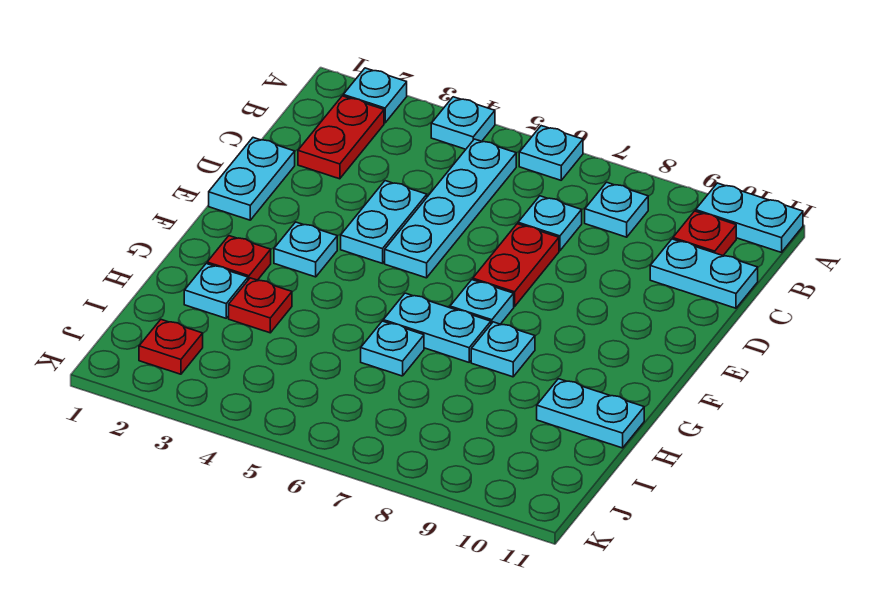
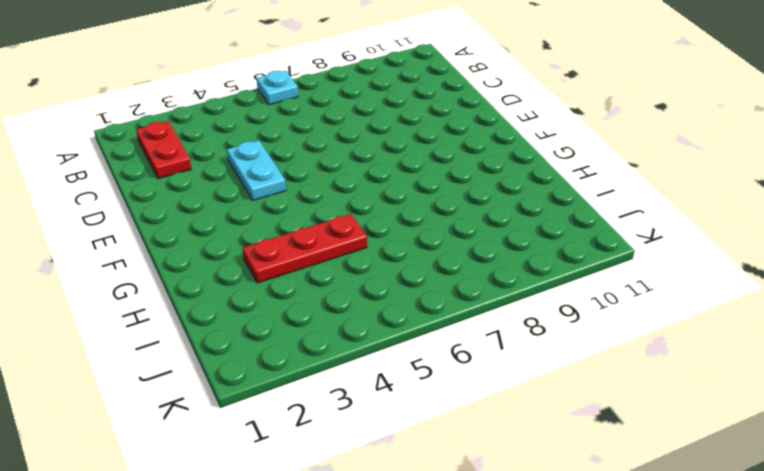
red plate H3:H5 level 1 -> red plate H3 level 1
none -> cyan plate A2 level 1
none -> cyan plate A4 level 1
none -> cyan plate A10:A11 level 1

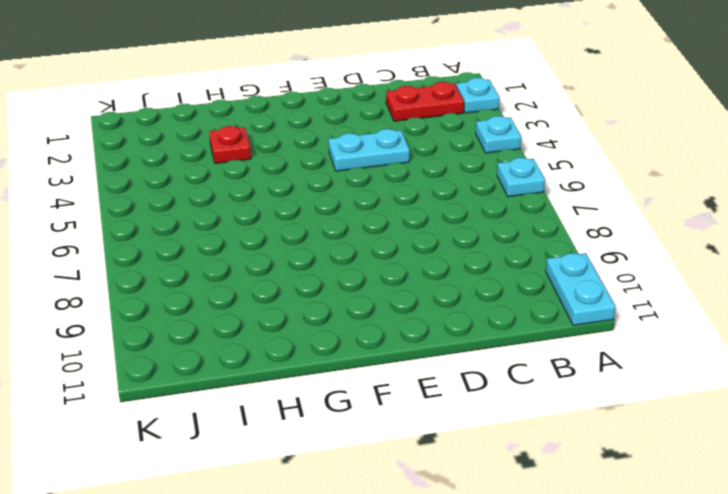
none -> cyan plate B5:E5 level 1
none -> cyan plate B8 level 1
none -> red plate B10 level 1

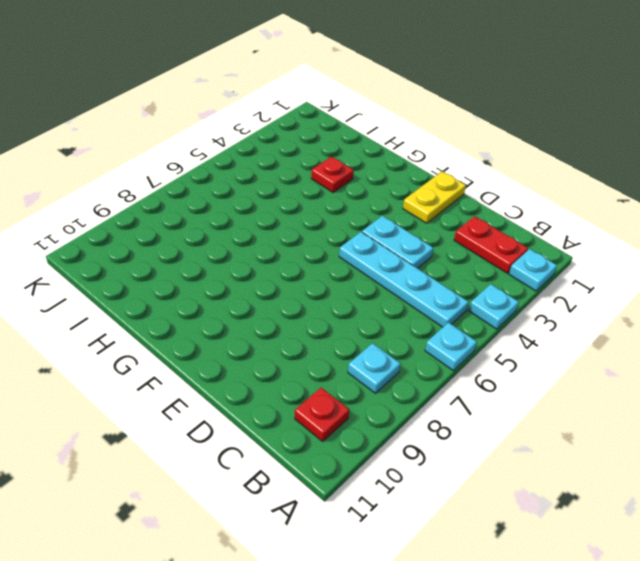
yellow plate E1:E2 level 1 -> cyan plate D1:E1 level 1
none -> cyan plate A10:A11 level 1
none -> cyan plate C7 level 1
none -> cyan plate C10:C11 level 1

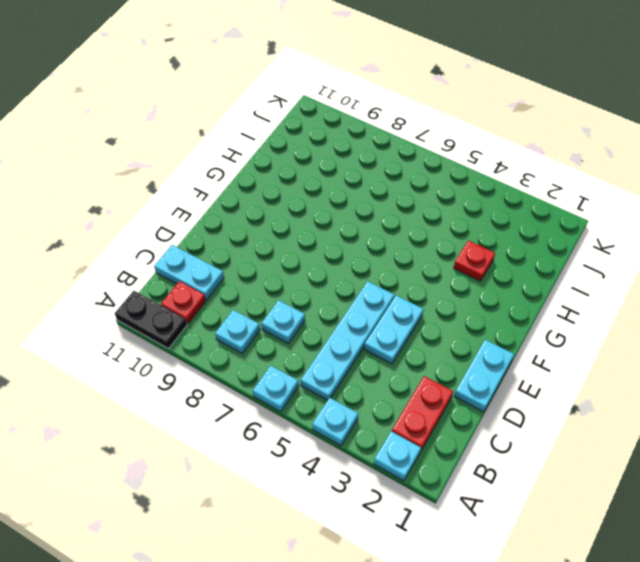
black plate A10:A11 level 1 -> cyan plate A10:A11 level 1
none -> red plate D7:E7 level 1
none -> cyan plate F3 level 1
none -> cyan plate F7 level 1

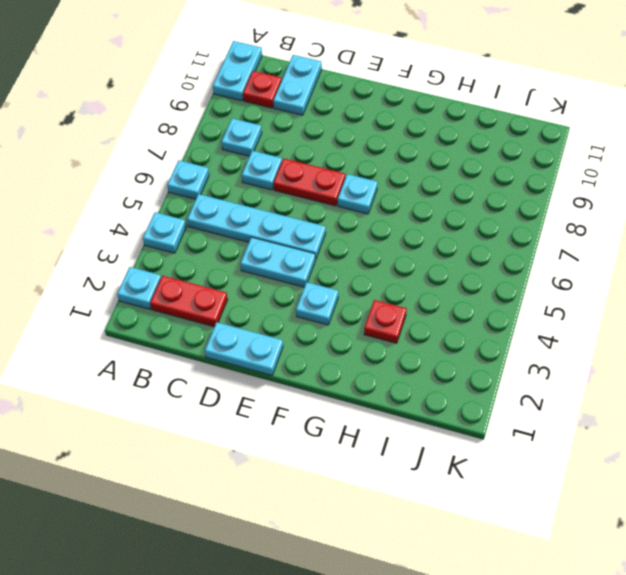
none -> red plate G2 level 1
none -> cyan plate G6:G7 level 1
none -> cyan plate G8 level 1

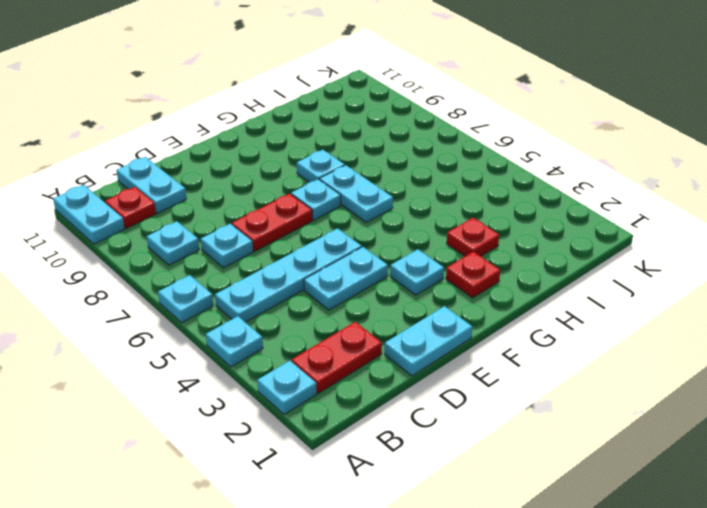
none -> cyan plate H2 level 1
none -> cyan plate H6 level 1
none -> cyan plate H10:H11 level 1

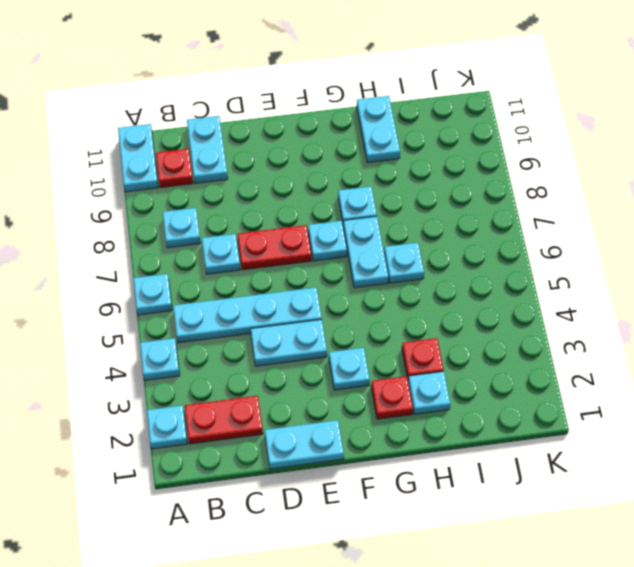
none -> red plate J2 level 1

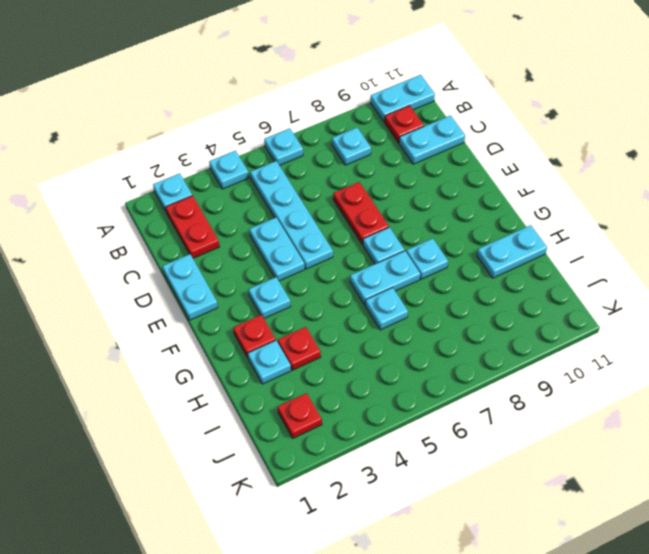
none -> cyan plate C7 level 1

